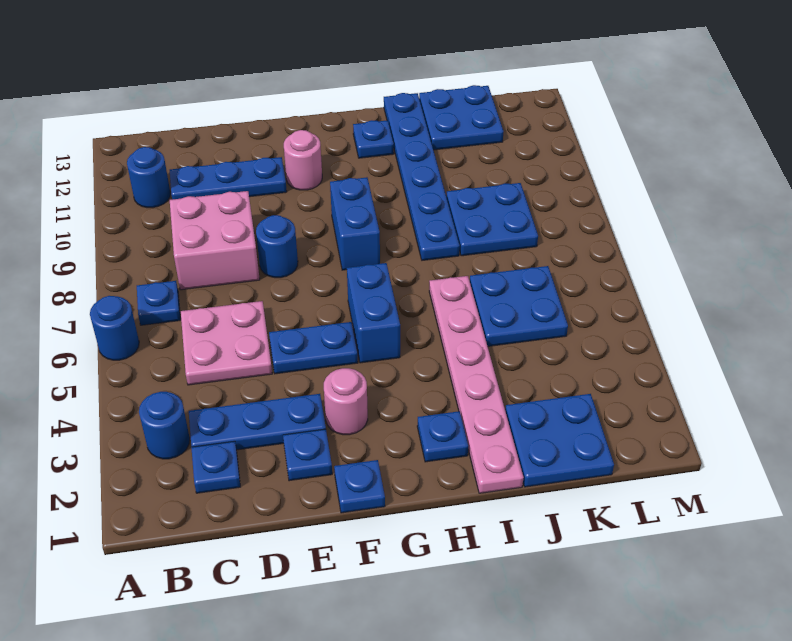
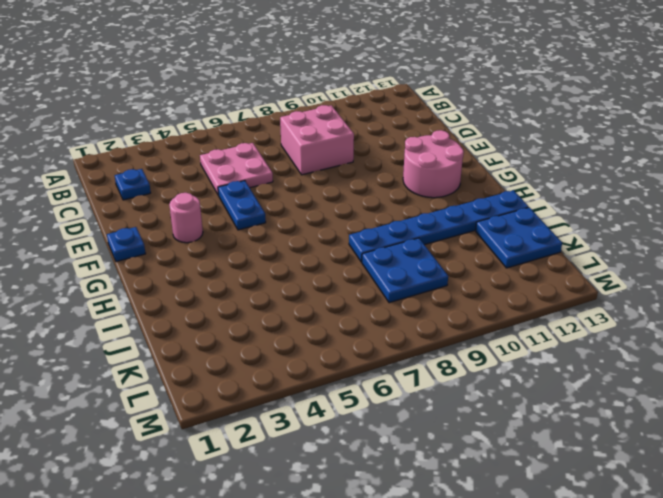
pink round brick F11:G12 level 1 -> pink round brick F11 level 1
none -> blue round brick A6 level 1
none -> blue round brick B3 level 1
none -> blue plate B7 level 1

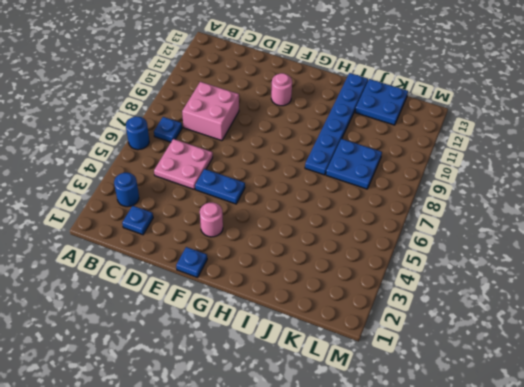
none -> blue round brick B11 level 1
none -> blue plate C3:E3 level 1
none -> blue plate C11:E11 level 1

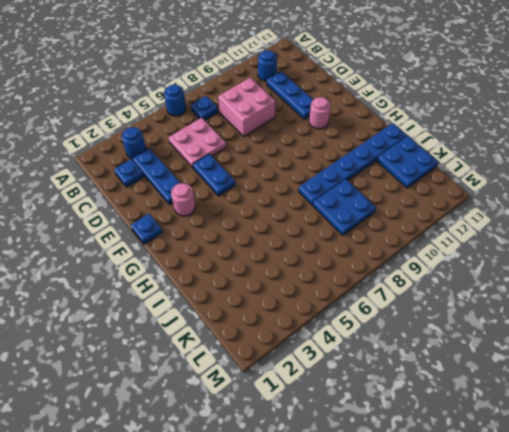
none -> blue plate E2 level 1
none -> blue round brick E8 level 1
none -> blue brick G5:G6 level 1

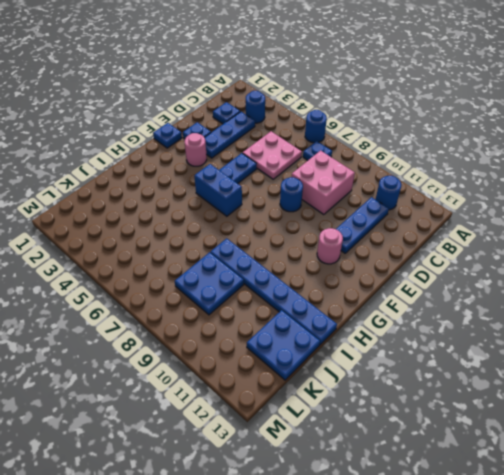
none -> blue brick G8:G9 level 1
none -> blue plate H2 level 1
none -> blue plate H12 level 1

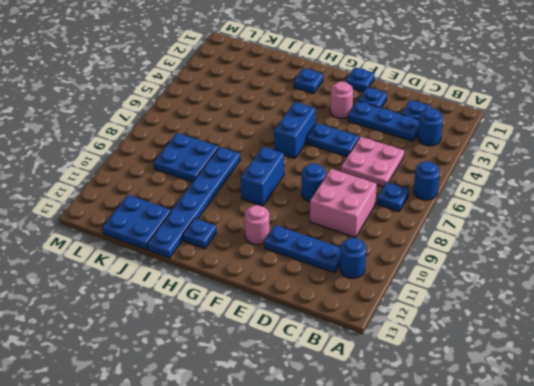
none -> pink plate I1:I6 level 1
none -> blue plate J1:K2 level 1
none -> blue plate J5:K6 level 1

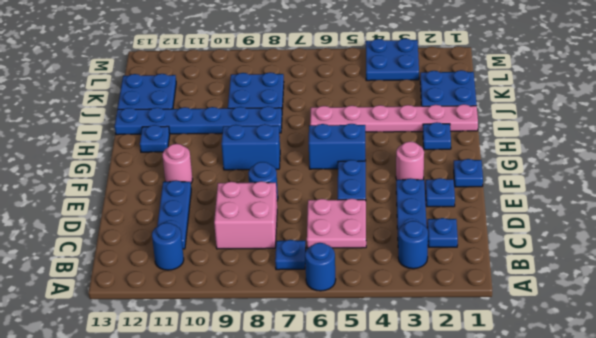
blue plate L3:M4 level 1 -> blue plate J5:K6 level 1

